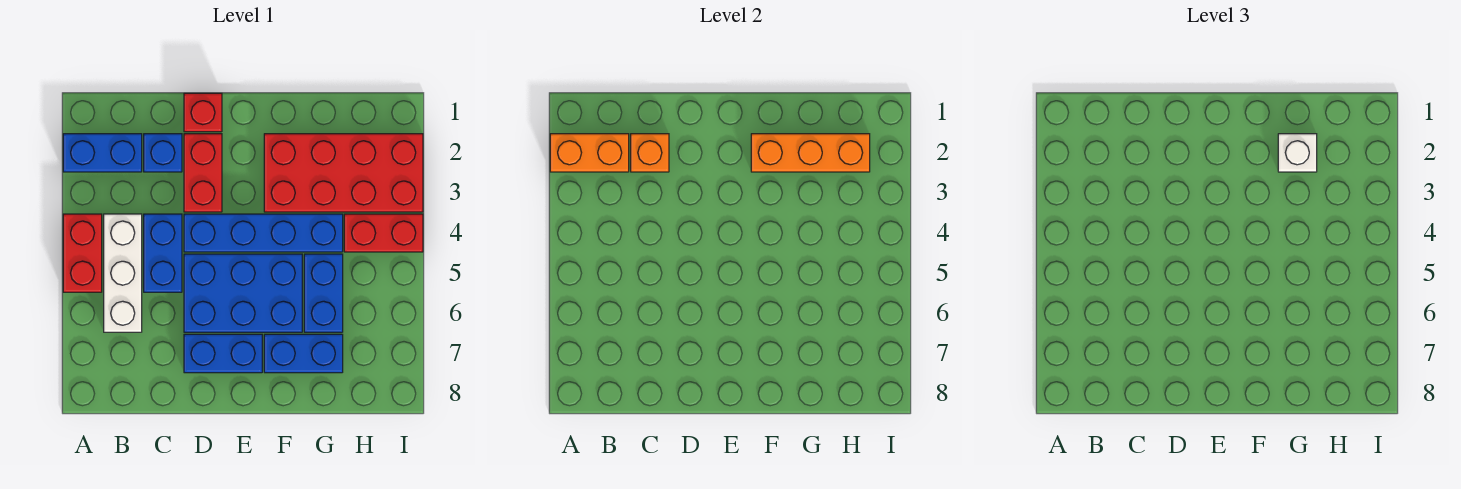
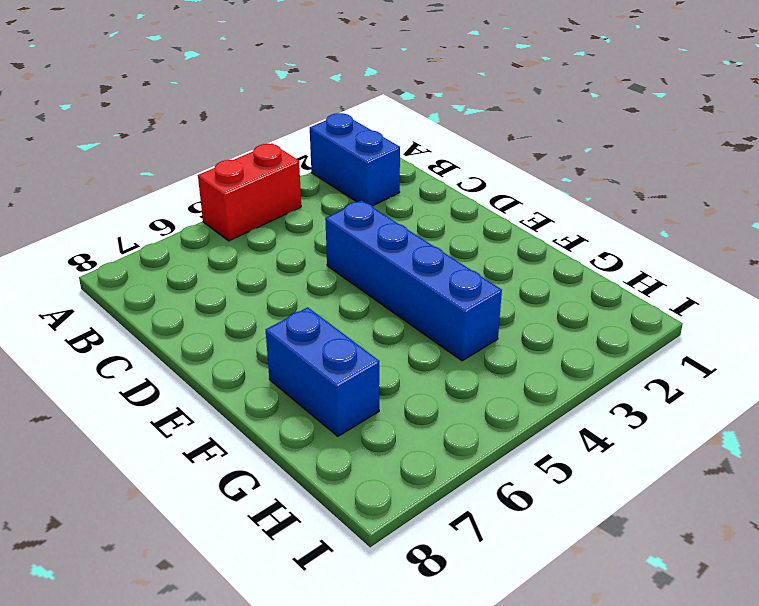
none -> white brick B4:B6 level 1
none -> blue brick C2 level 1
none -> blue brick C4:C5 level 1

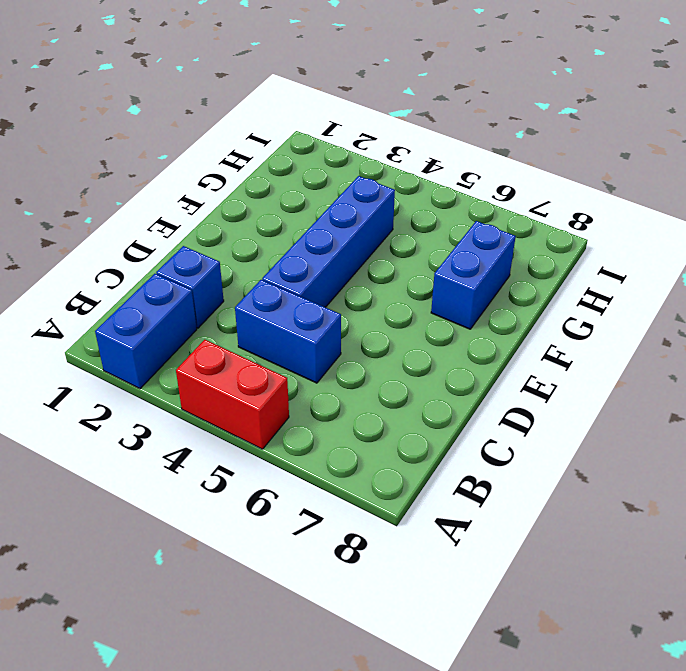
none -> white brick B4:B6 level 1
none -> red brick D1 level 1
none -> red brick D2:D3 level 1

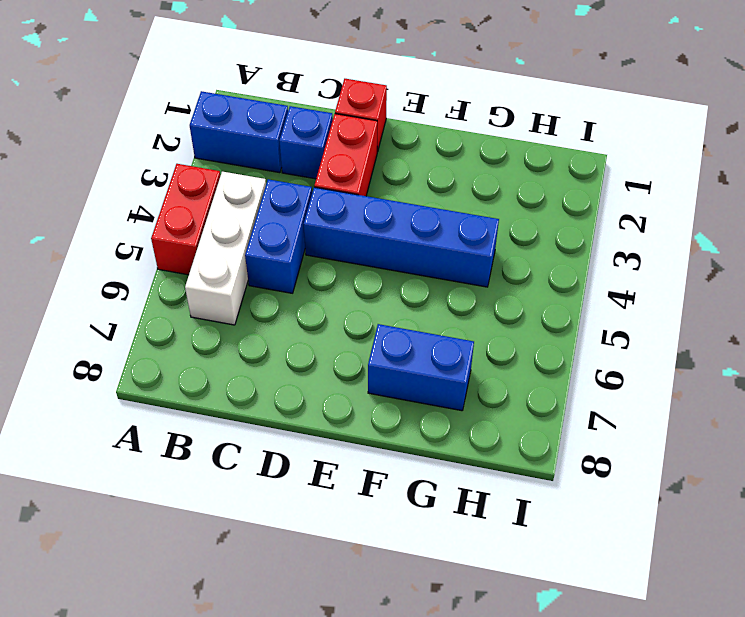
none -> blue brick D5:F6 level 1
none -> blue brick D7:E7 level 1
none -> red brick F2:I3 level 1

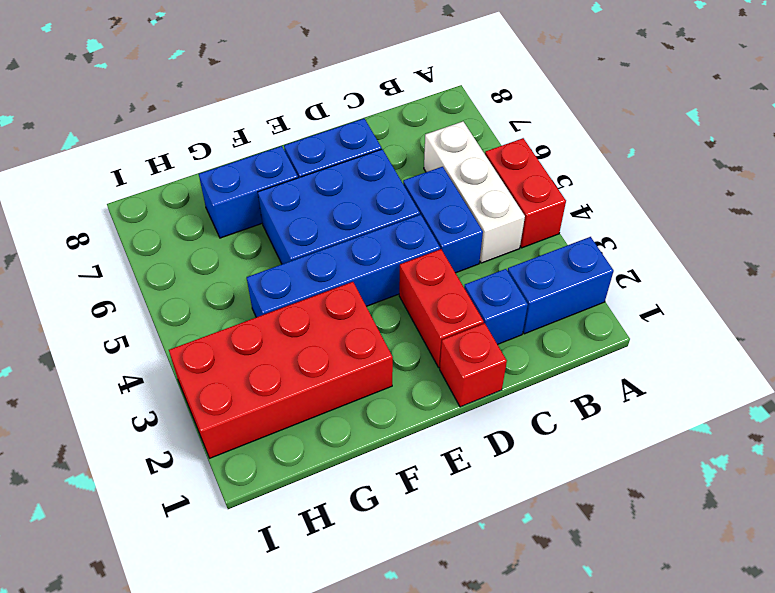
none -> blue brick G5:G6 level 1
none -> red brick H4:I4 level 1
none -> orange brick A2:B2 level 2

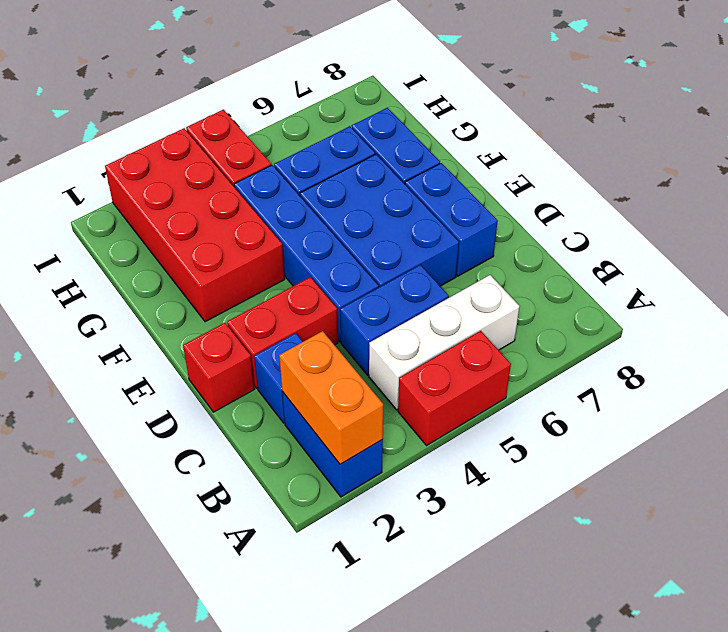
none -> orange brick C2 level 2
none -> orange brick F2:H2 level 2
none -> white brick G2 level 3

